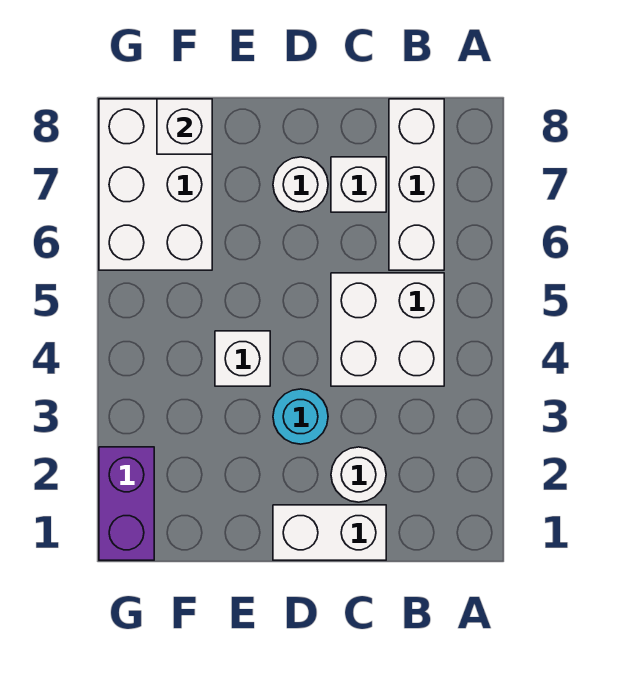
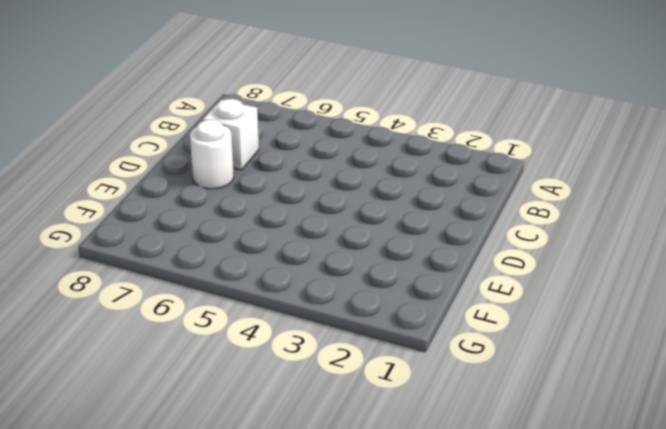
none -> white brick B4:C5 level 1
none -> white brick B6:B8 level 1

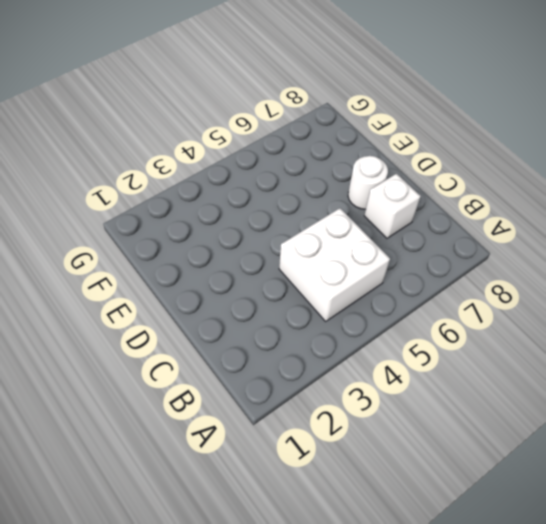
none -> white brick B6:B8 level 1
none -> white brick C1:D1 level 1

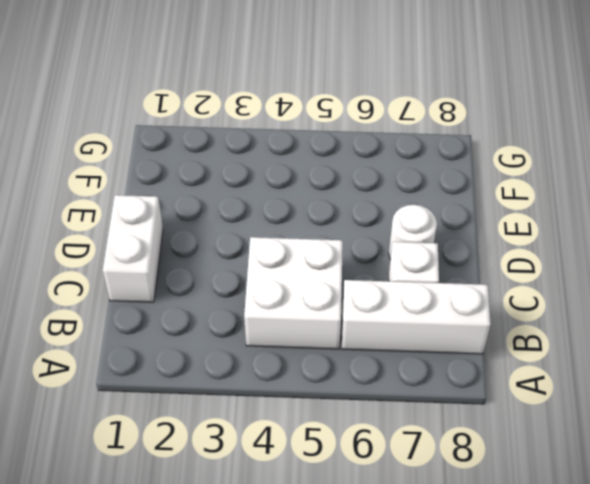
none -> white round brick C2 level 1
none -> cyan round brick D3 level 1

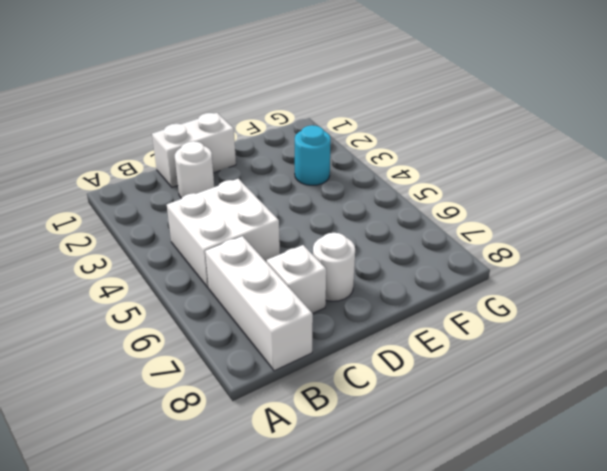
cyan round brick F3 level 1 -> cyan round brick D3 level 1
none -> white brick E4 level 1
none -> white brick F6:G8 level 1

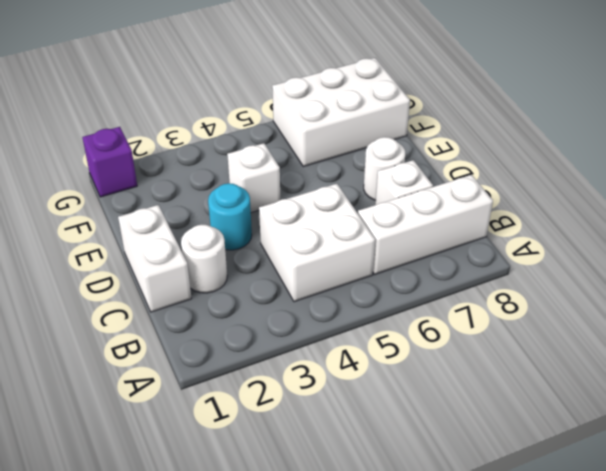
purple brick G1 level 1 -> purple brick G1:G2 level 1
none -> white brick F8 level 2

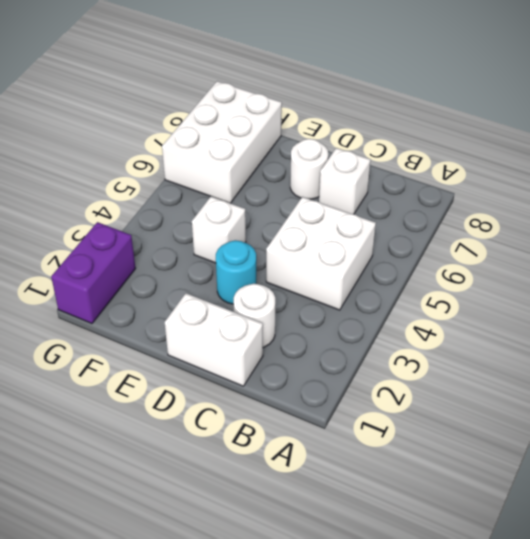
none -> white brick B6:B8 level 1
none -> white brick F8 level 2

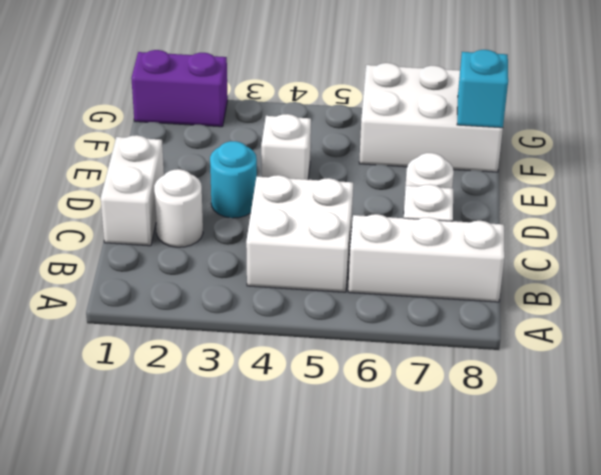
cyan brick F8 level 2 -> white brick F8 level 2

